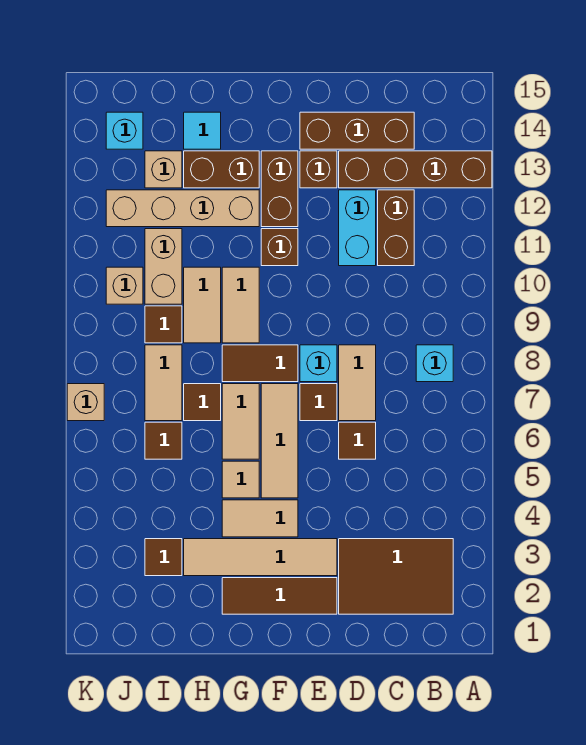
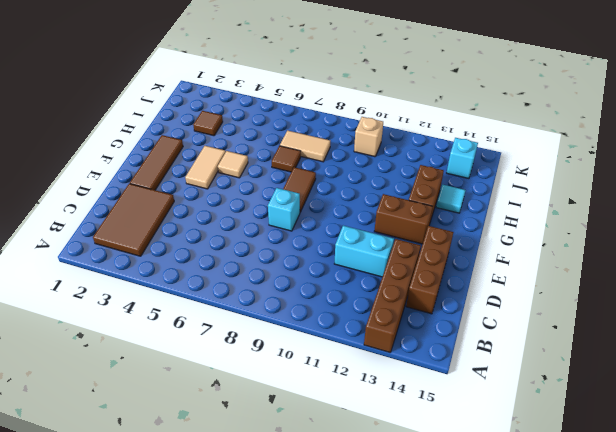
none -> cyan brick B8 level 1
none -> brown brick C11:C12 level 1
none -> brown tile D6 level 1
none -> tan tile D7:D8 level 1

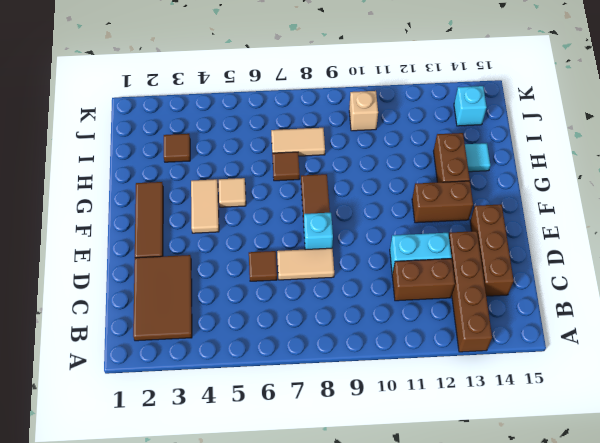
none -> cyan brick B8 level 1
none -> tan tile E3:H3 level 1
none -> brown tile E7 level 1
none -> brown brick E13 level 1

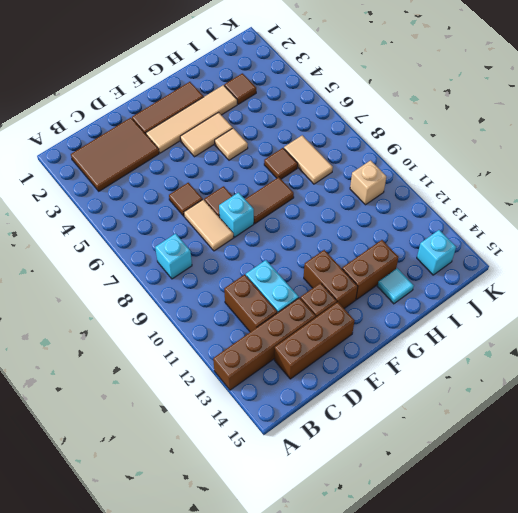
none -> tan tile F5:F7 level 1
none -> brown brick F11 level 1
none -> tan tile G6:G7 level 1
none -> tan tile G9:G10 level 1

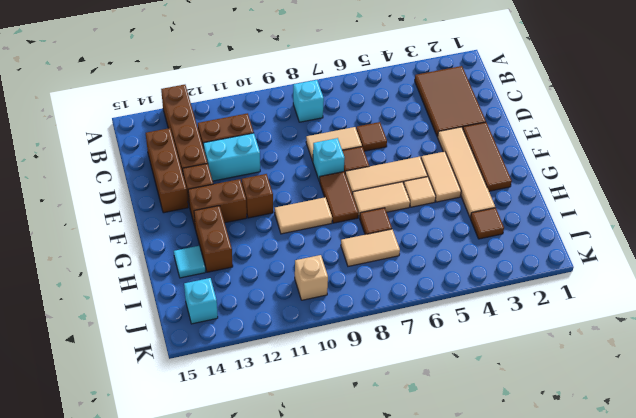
none -> tan brick G12:J12 level 1
none -> tan tile H9:H10 level 1
none -> brown tile I6 level 1
none -> brown tile I9 level 1

